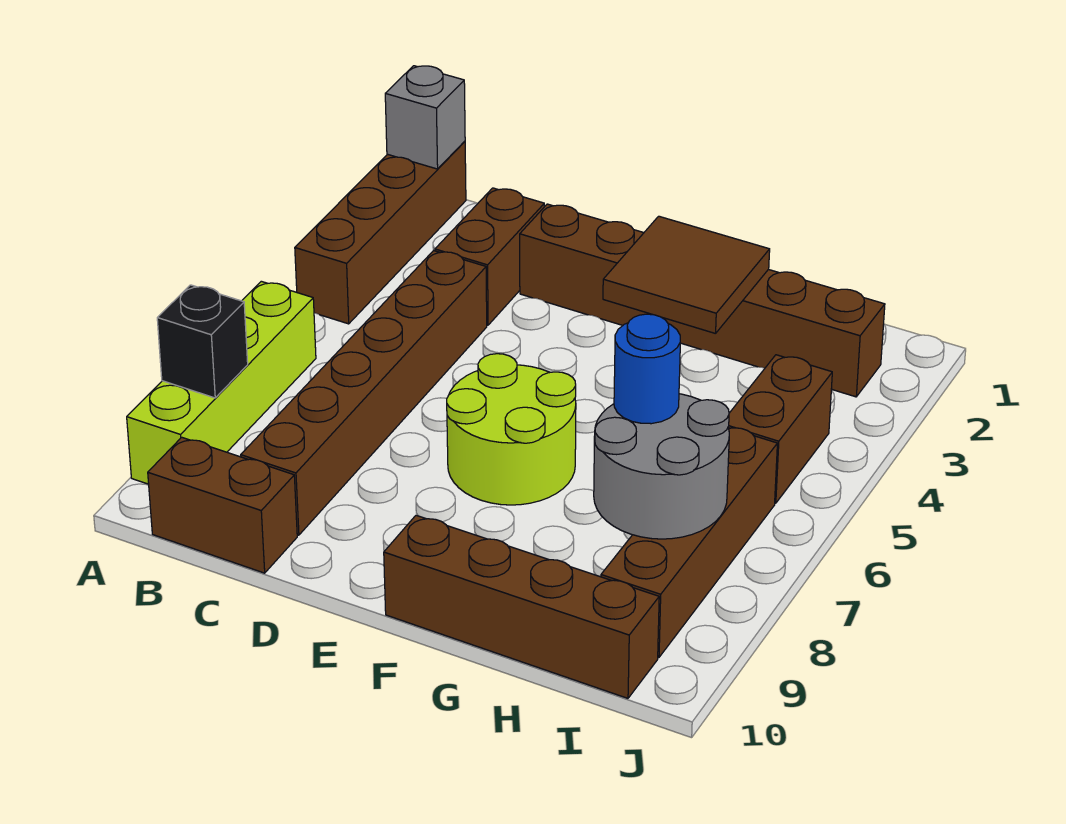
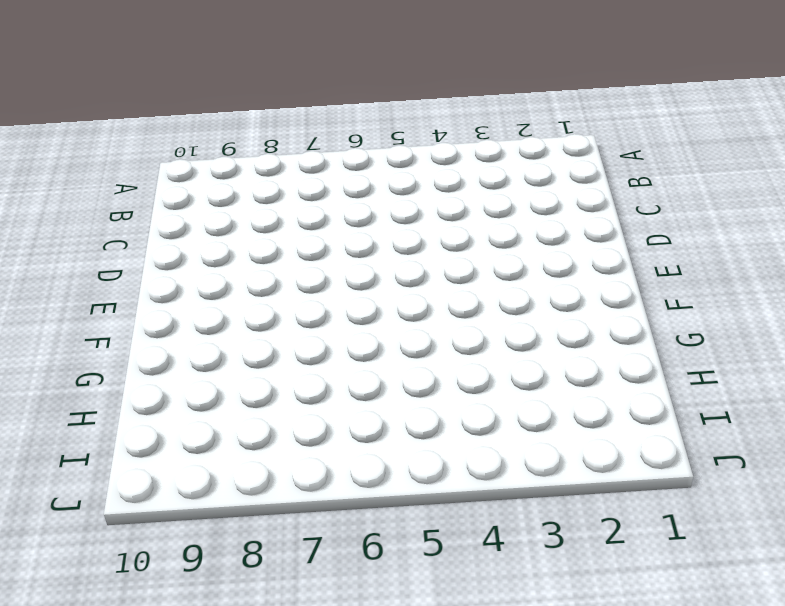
none -> brown brick A1:A4 level 1
none -> lime brick A6:A9 level 1
none -> brown brick B10:C10 level 1

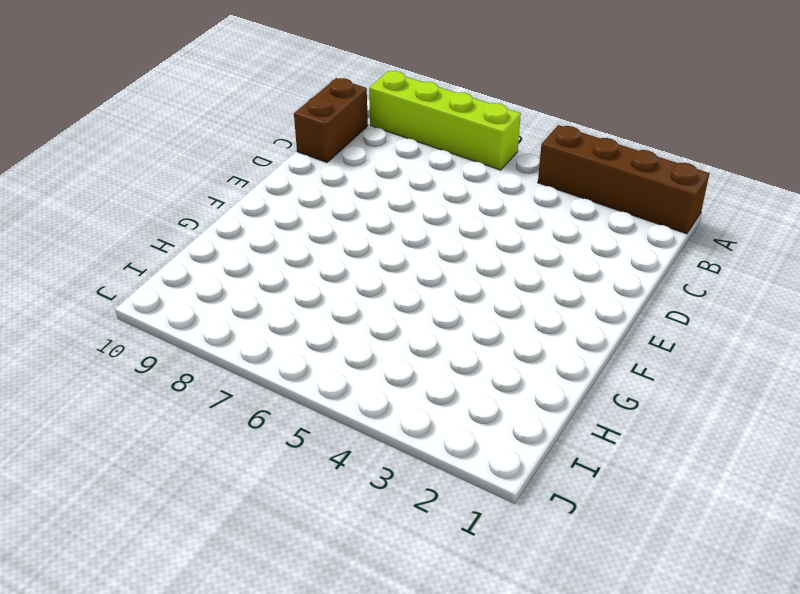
none -> brown brick C2:C3 level 1
none -> brown brick C4:C9 level 1
none -> brown brick D2:I2 level 1

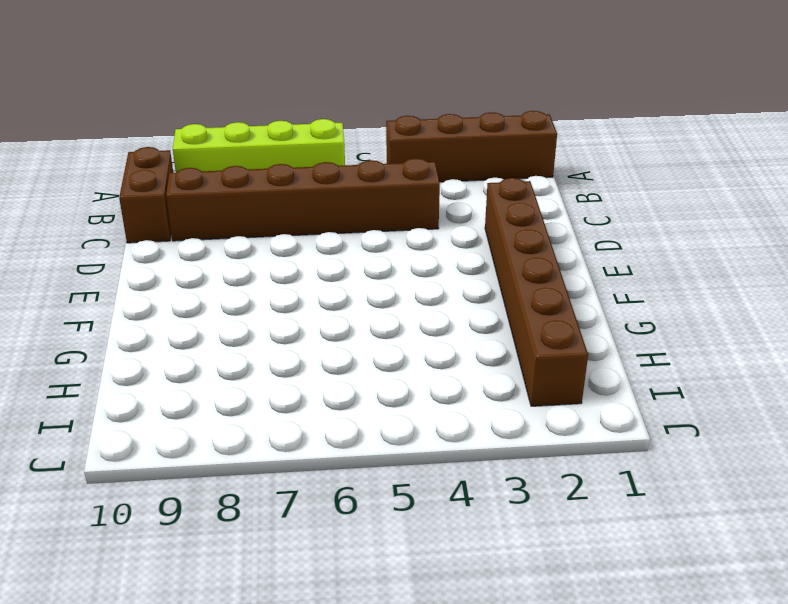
none -> brown brick C2:C3 level 1
none -> lime round brick E6:F7 level 1
none -> brown brick F10:I10 level 1

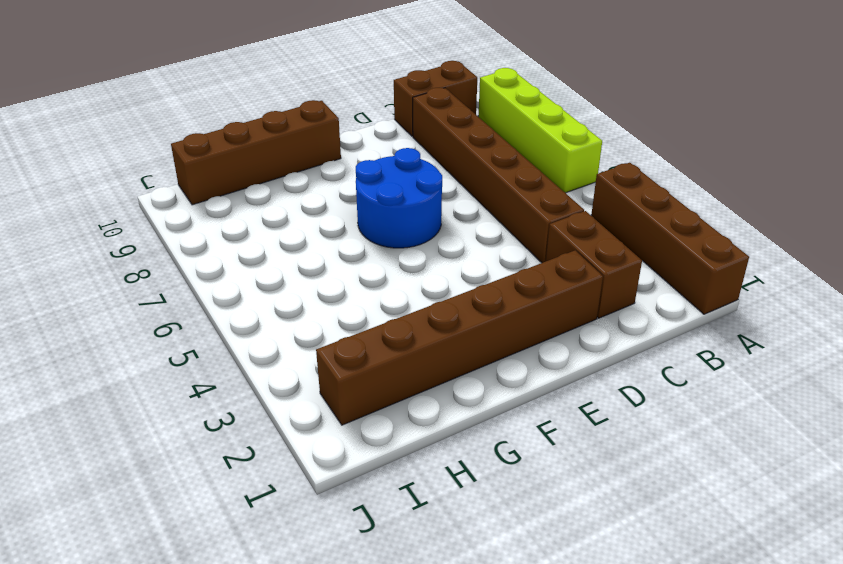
blue round brick E6:F7 level 1 -> lime round brick E6:F7 level 1
none -> brown brick I4:I5 level 1
none -> brown brick I6:I9 level 1
none -> grey brick A1 level 2

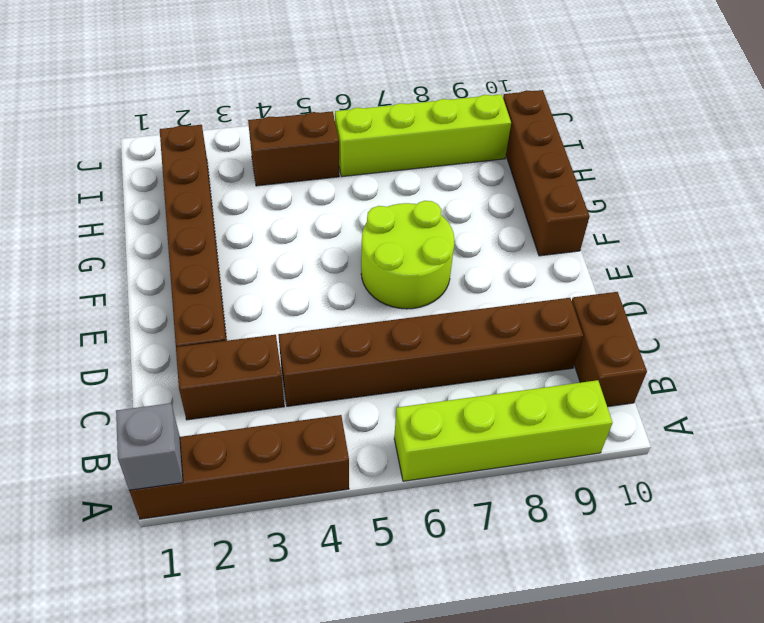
lime brick I6:I9 level 1 -> brown brick I6:I9 level 1
none -> black brick A8 level 2
none -> brown tile F2:G3 level 2
none -> grey round brick H7:I8 level 2

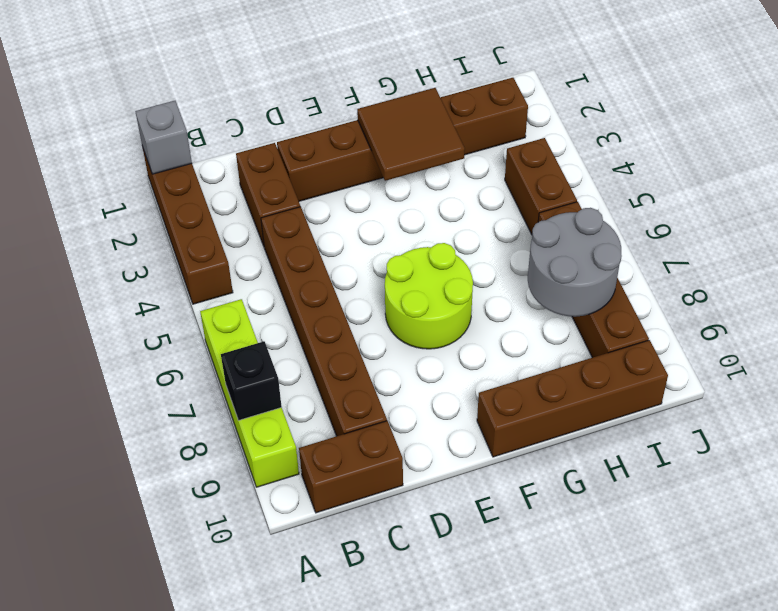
none -> blue round brick H7 level 3

